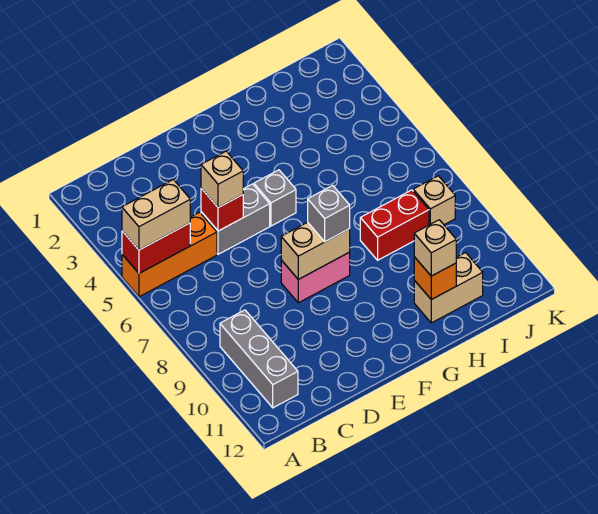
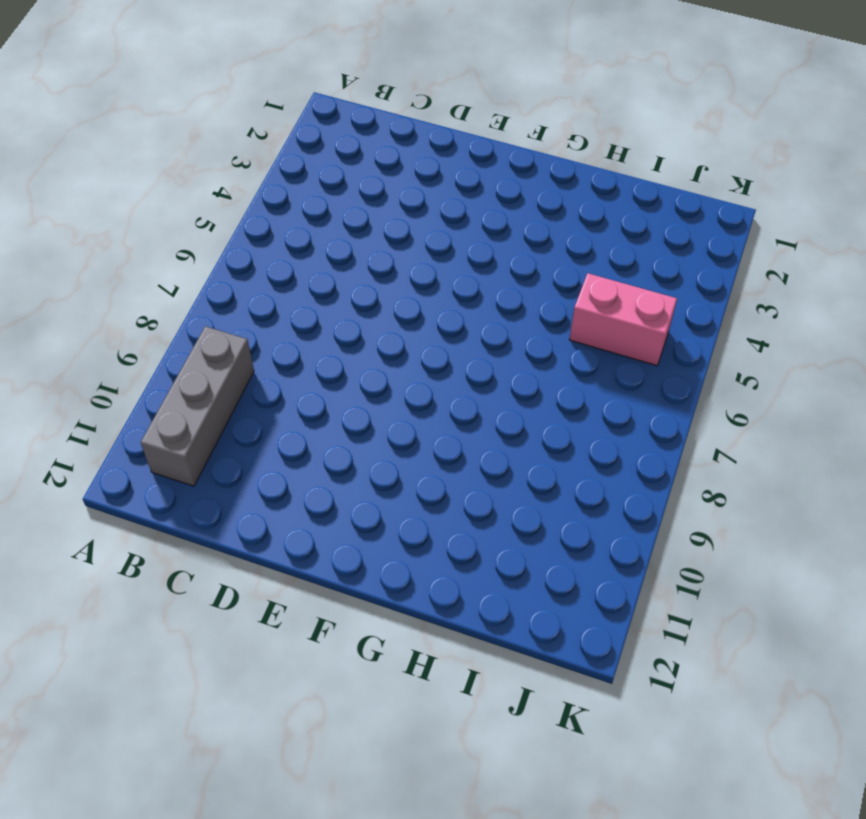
pink brick I5:J5 level 1 -> pink brick E8:F8 level 1
none -> orange brick A5:C5 level 1
none -> grey brick D5:E5 level 1
none -> grey brick F5 level 1

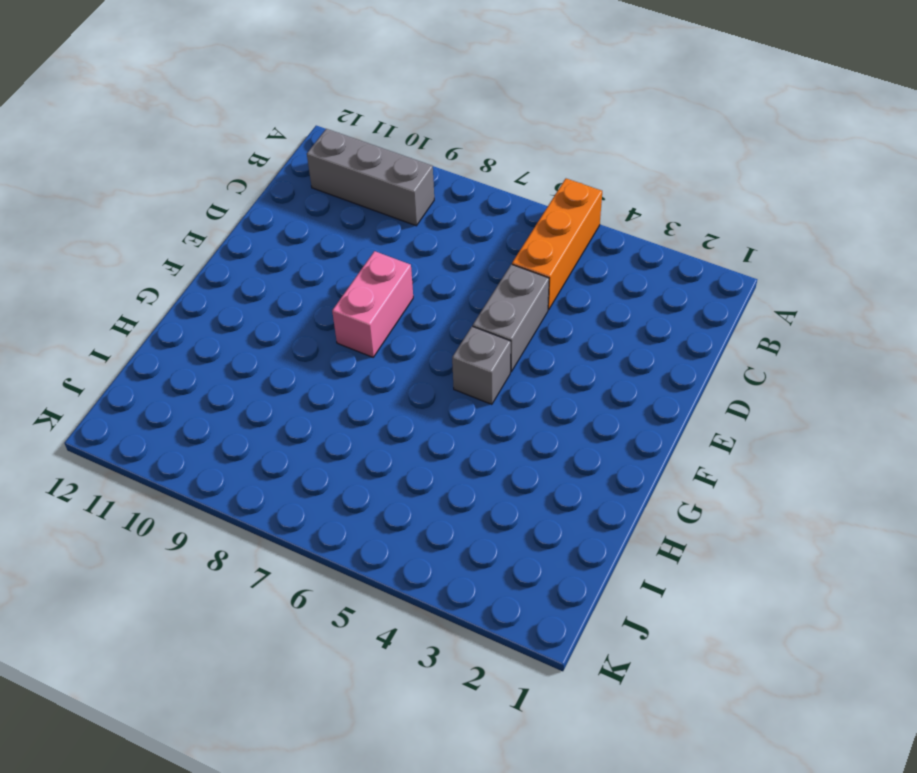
none -> red brick H8:I8 level 1
none -> tan brick H11:I11 level 1
none -> tan brick J8 level 1

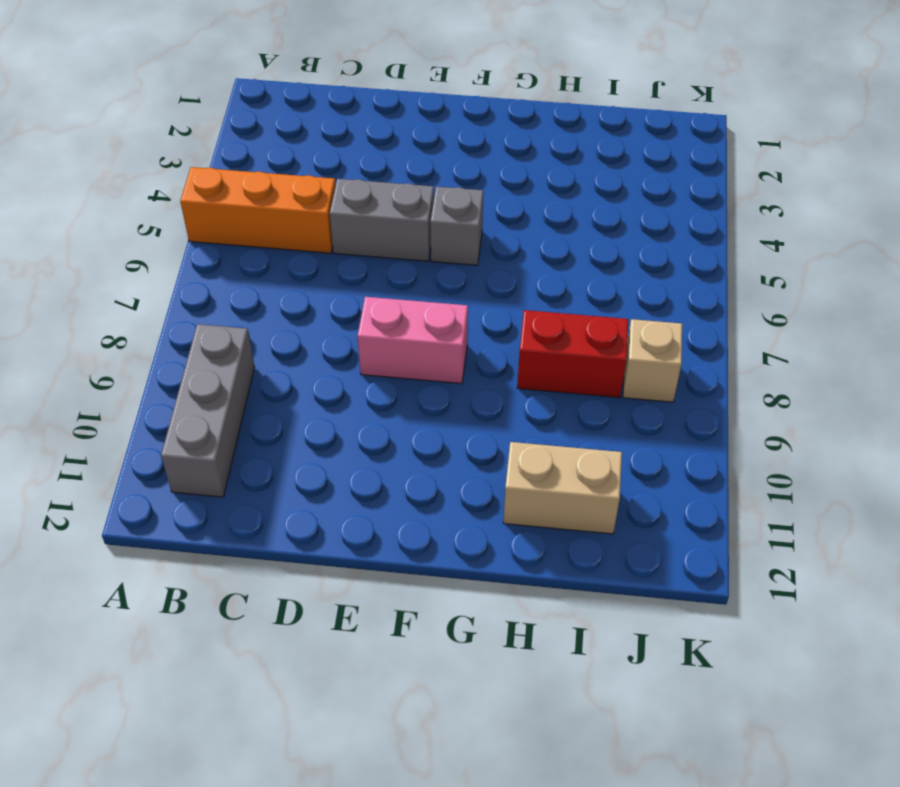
none -> red brick A5:B5 level 2
none -> red brick D5 level 2
none -> tan brick E8:F8 level 2

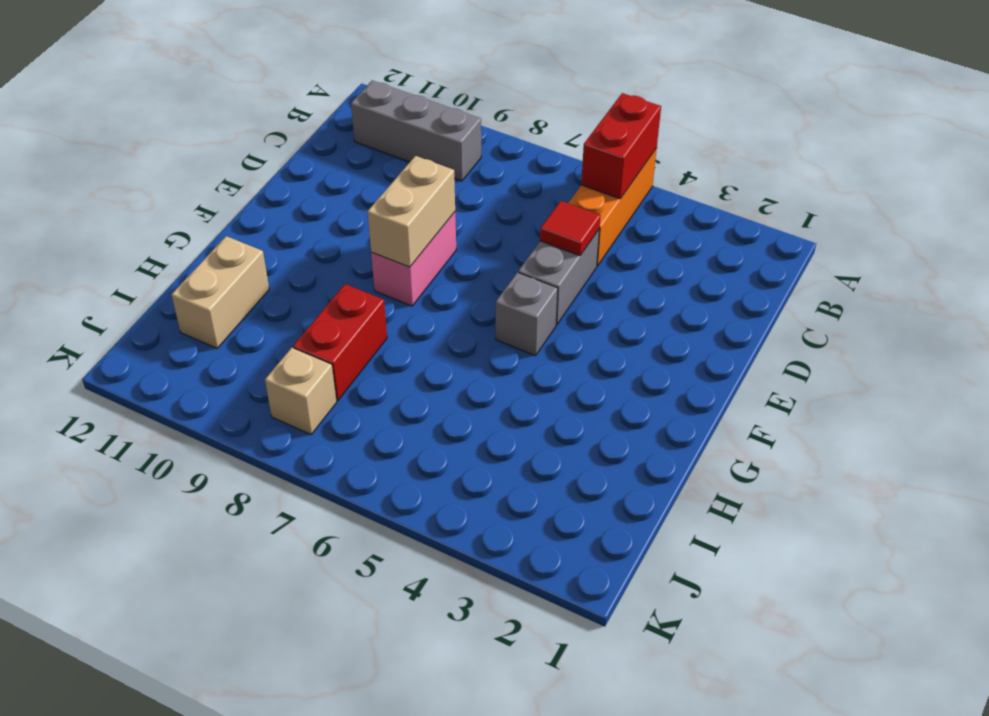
red tile D5 level 2 -> red brick D5 level 2
none -> orange brick H11 level 2
none -> tan brick A5:B5 level 3
none -> tan brick D5 level 3

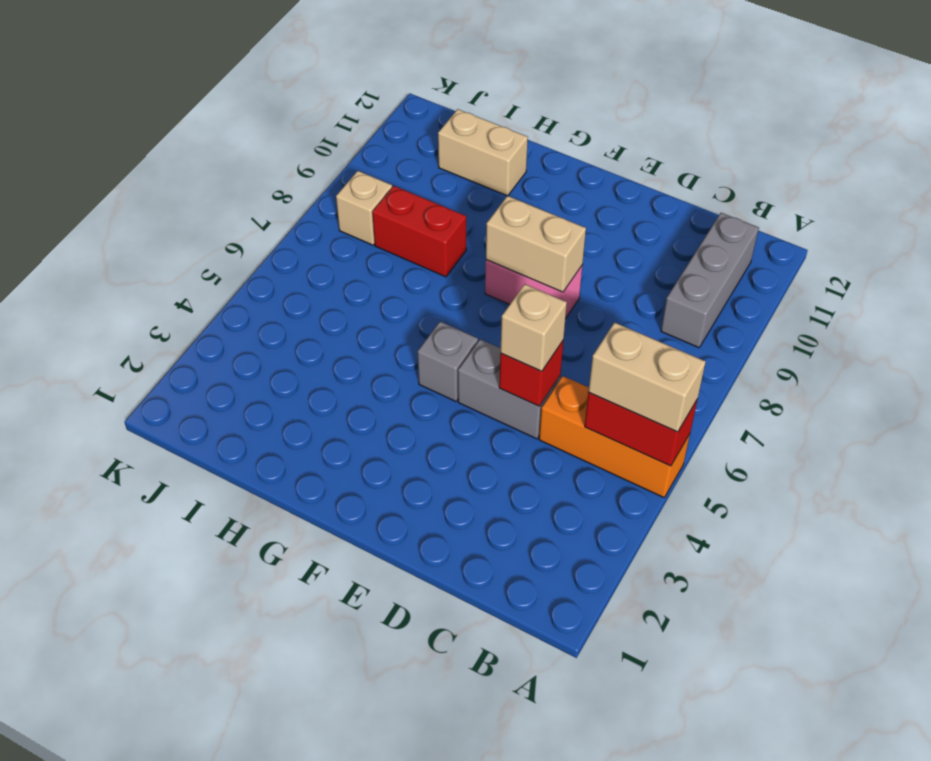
none -> orange brick H11 level 2
none -> grey brick F8 level 3
none -> tan brick H11 level 3

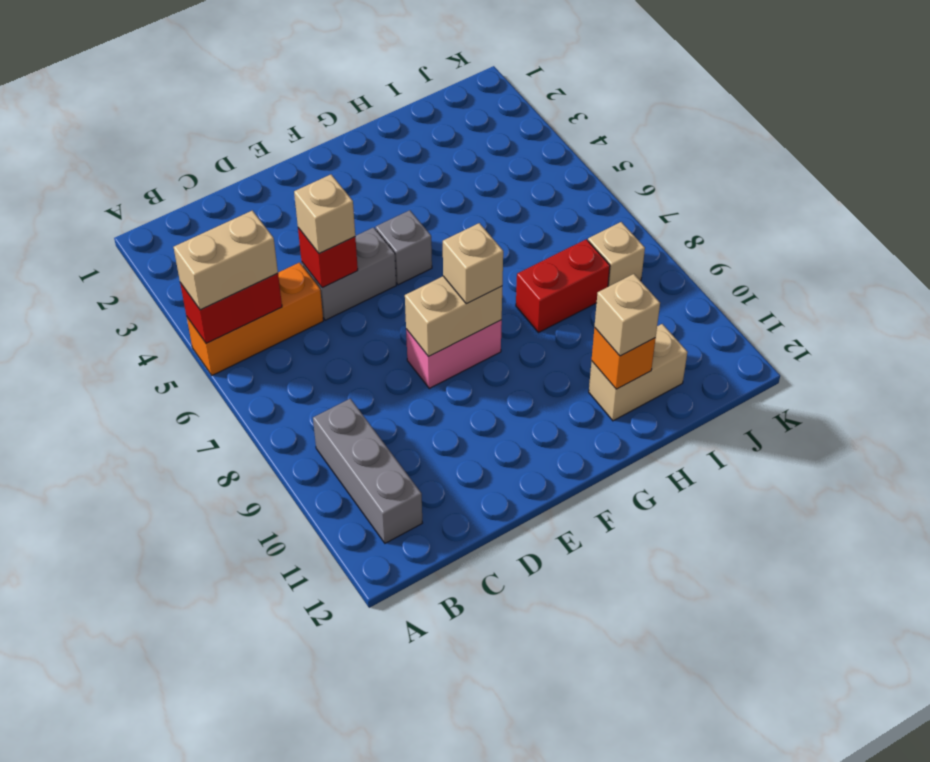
tan brick F8 level 3 -> grey brick F8 level 3

